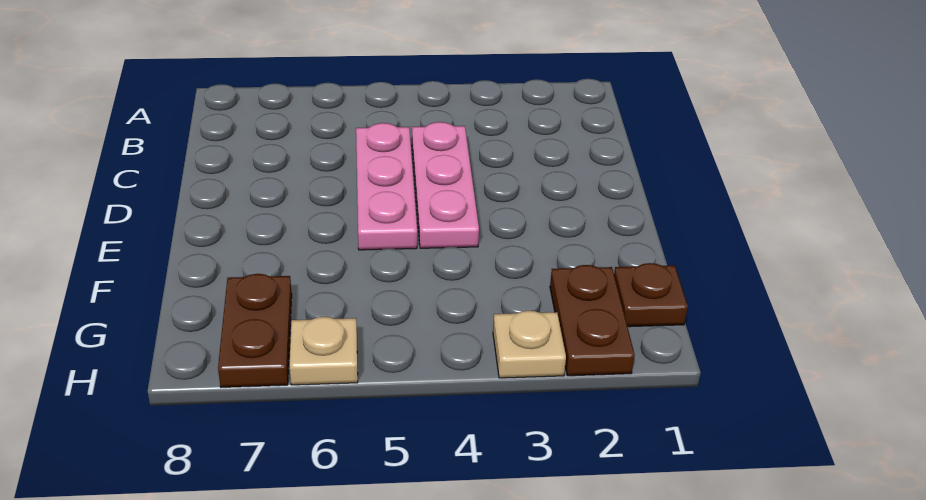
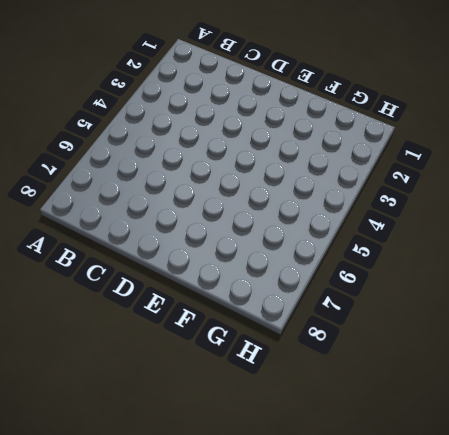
none -> pink plate C4:E4 level 1
none -> pink plate C5:E5 level 1

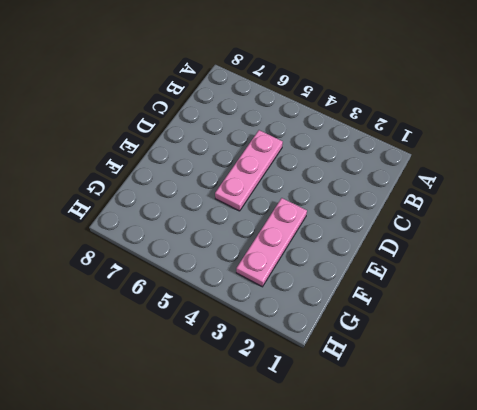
pink plate E3:G3 level 1 -> pink plate C4:E4 level 1
none -> brown plate G1 level 1
none -> brown plate G2:H2 level 1

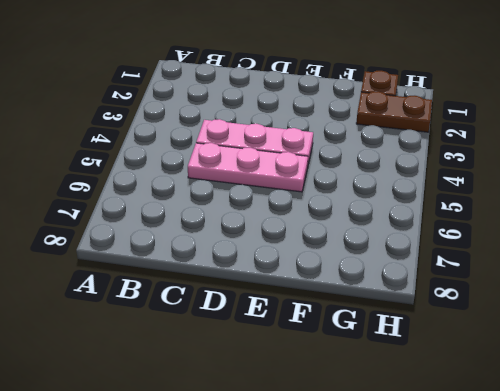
none -> brown plate G7:H7 level 1
none -> tan plate H3 level 1

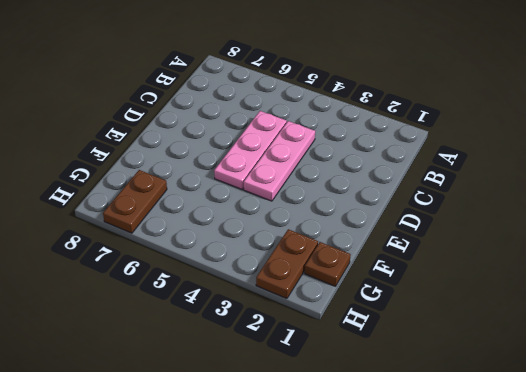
none -> tan plate H3 level 1
none -> tan plate H6 level 1

